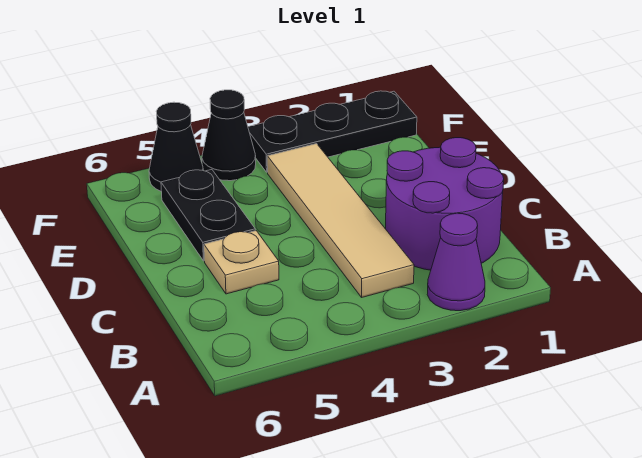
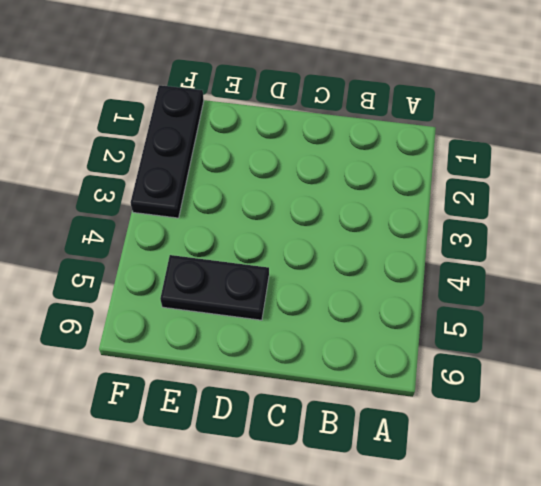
none -> purple cone A2 level 1
none -> purple round brick B1:C2 level 1

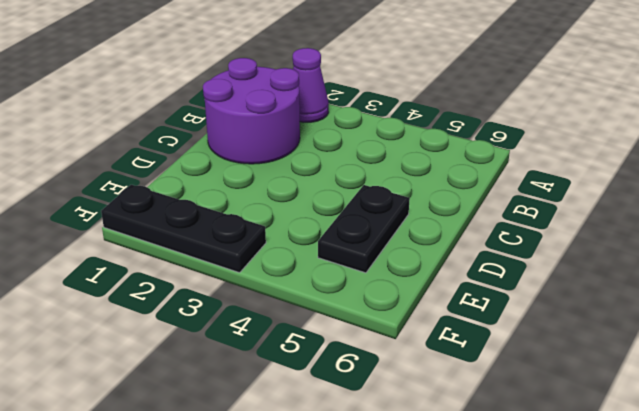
none -> tan tile B3:E3 level 1
none -> tan plate C5 level 1

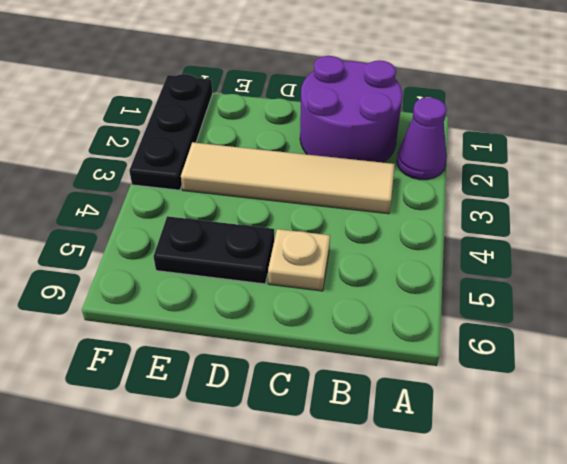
none -> black cone F4 level 1
none -> black cone F5 level 1

